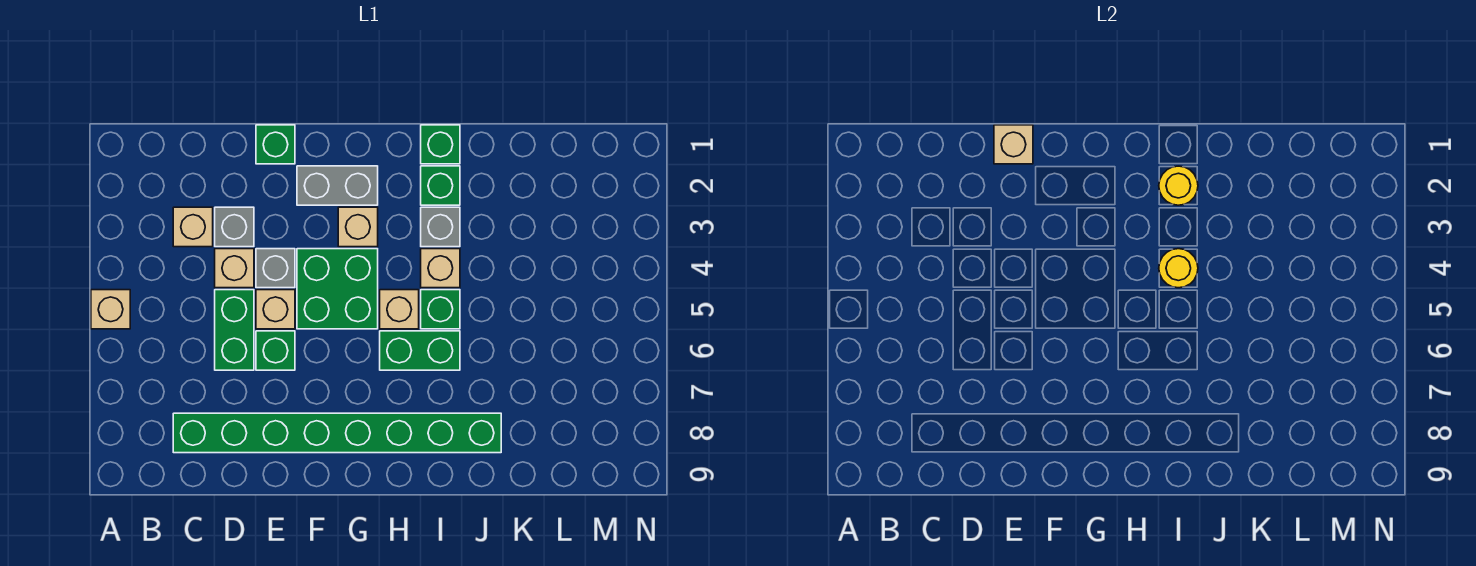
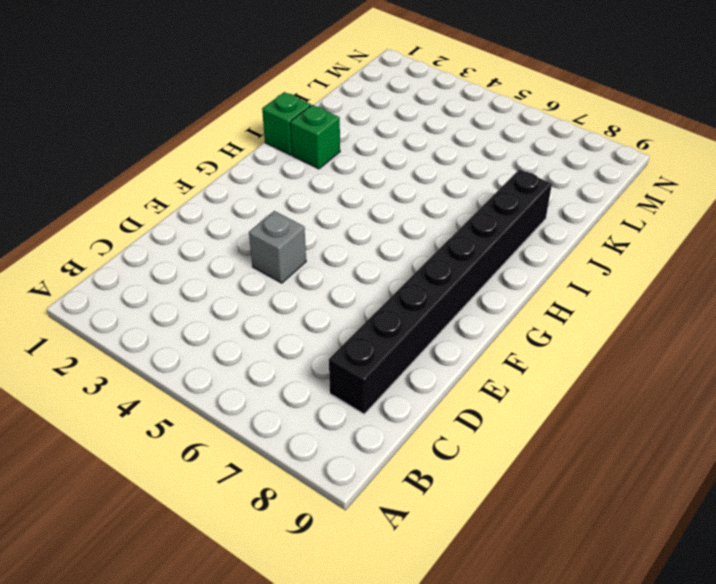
black brick C8:J8 level 1 -> green brick C8:J8 level 1
none -> tan brick A5 level 1
none -> tan brick C3 level 1
none -> grey brick D3 level 1

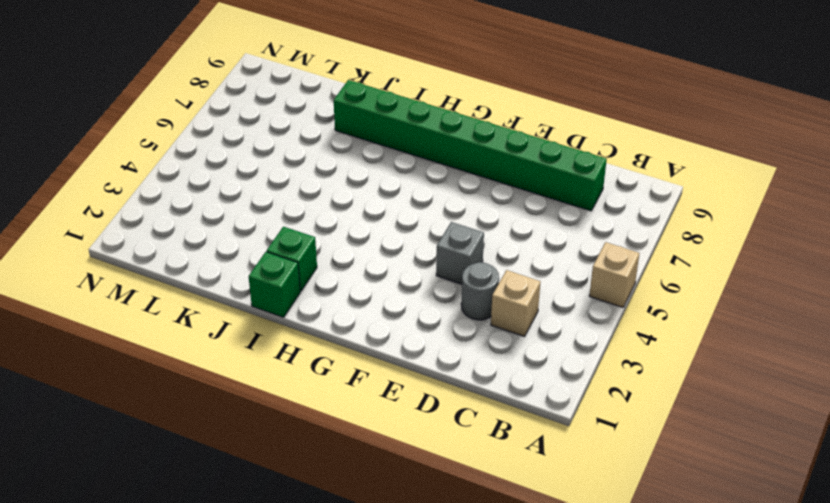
grey round brick D3 level 1 -> grey brick D3 level 1
none -> tan brick D4 level 1
none -> green brick D5:D6 level 1
none -> green brick E1 level 1

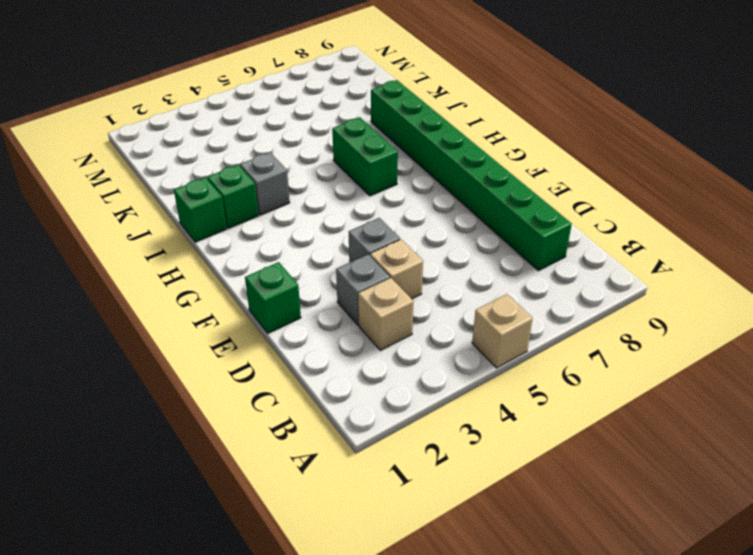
none -> green brick D5:D6 level 1
none -> tan brick E5 level 1
none -> green brick E6 level 1

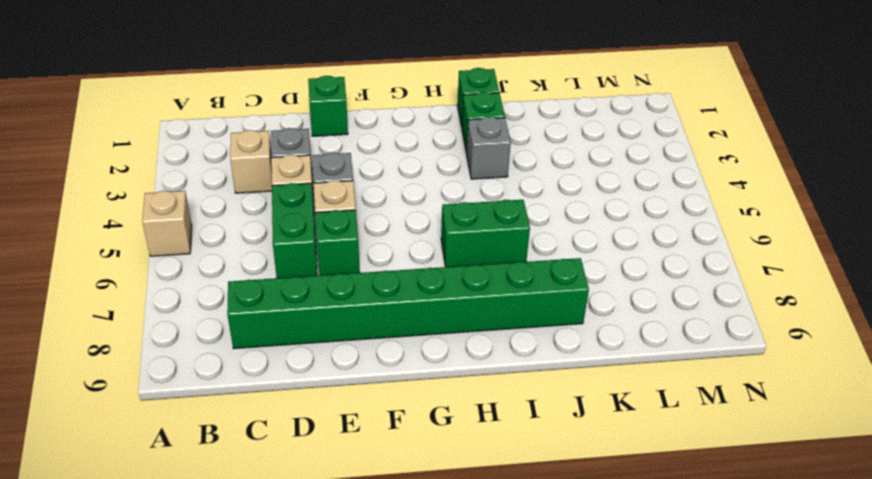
none -> grey brick F2:G2 level 1
none -> green brick F4:G5 level 1
none -> tan brick G3 level 1

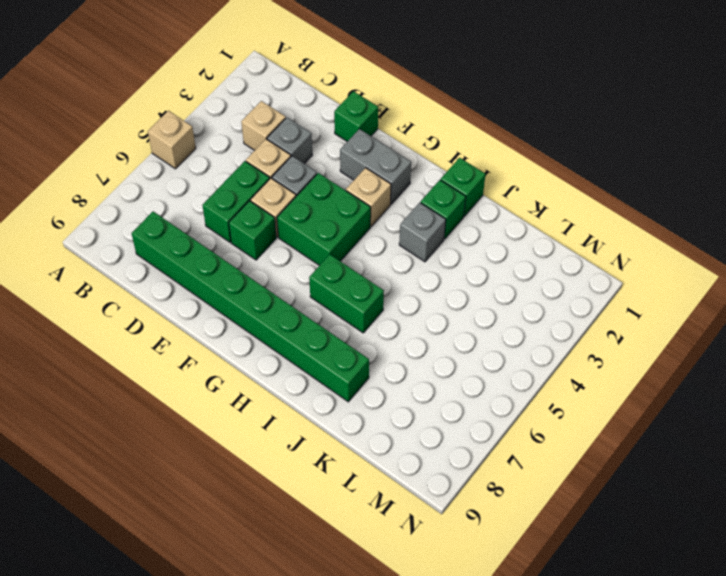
none -> tan brick H5 level 1
none -> tan brick I4 level 1
none -> green brick I5 level 1

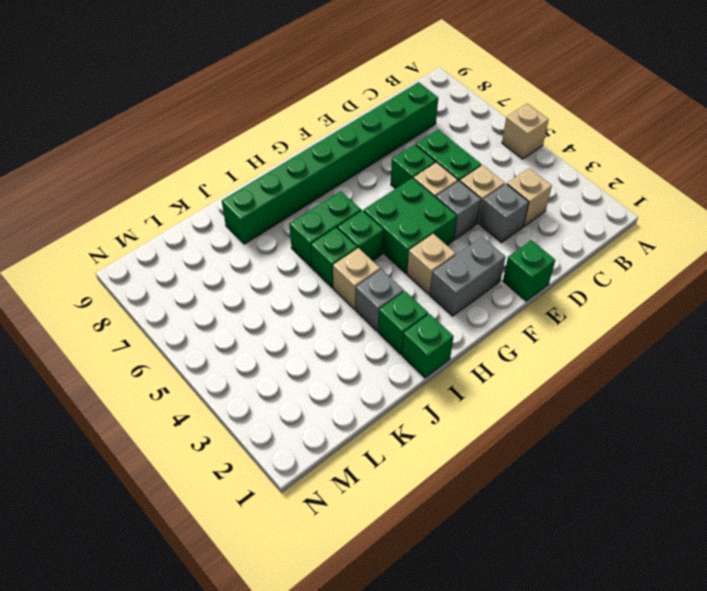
green brick H5 level 1 -> tan brick H5 level 1
none -> tan brick E1 level 2
none -> yellow round brick I2 level 2
none -> yellow round brick I4 level 2

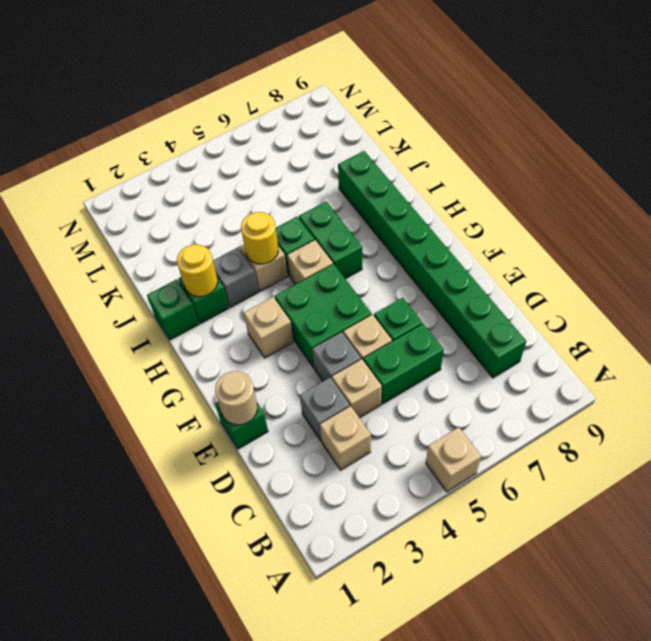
tan round brick E1 level 2 -> tan brick E1 level 2
none -> grey brick F2:G2 level 1

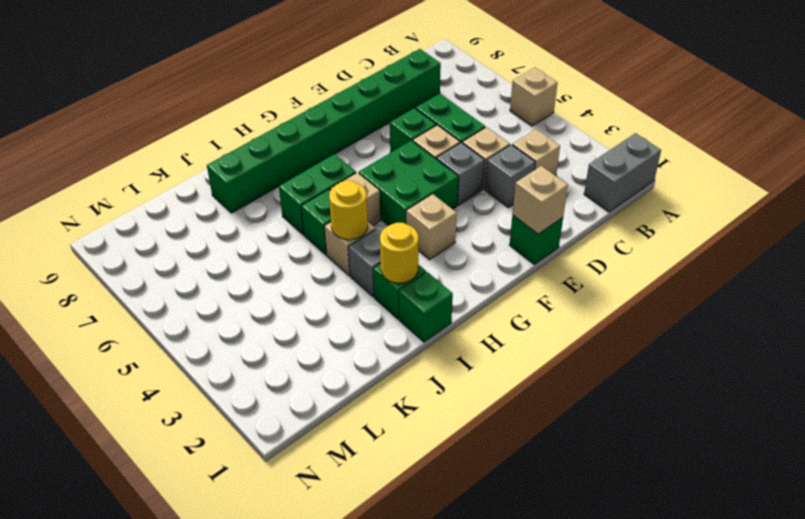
grey brick A1:B1 level 1 -> grey brick F2:G2 level 1

